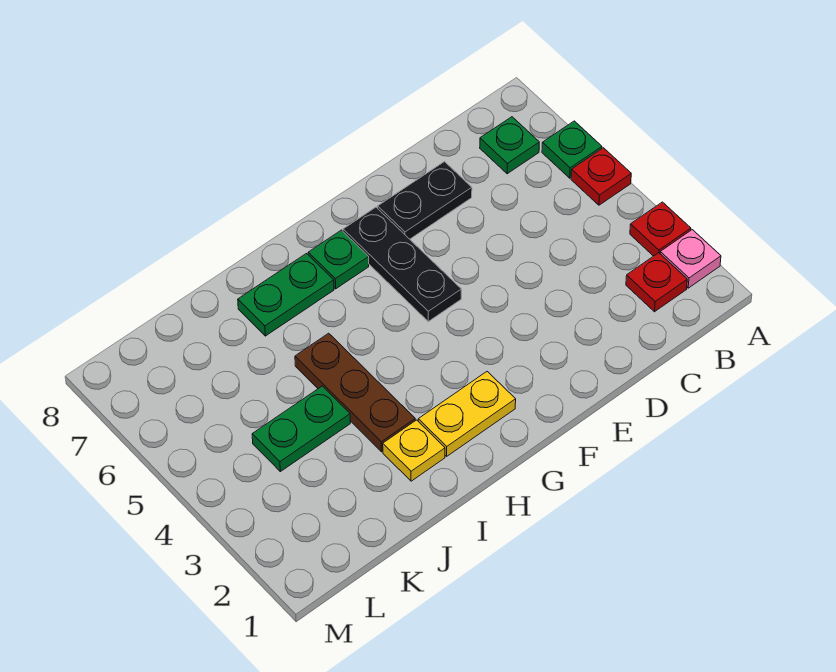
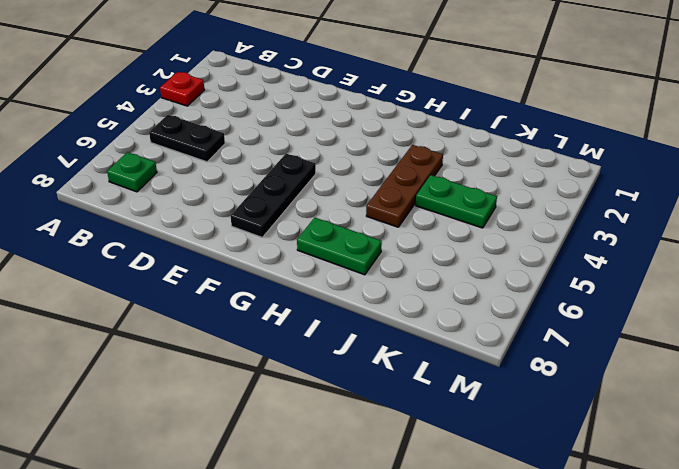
black plate B5:C5 level 1 -> black plate D7:E7 level 1
none -> pink plate A2 level 1
none -> red plate A5 level 1
none -> green plate A6 level 1

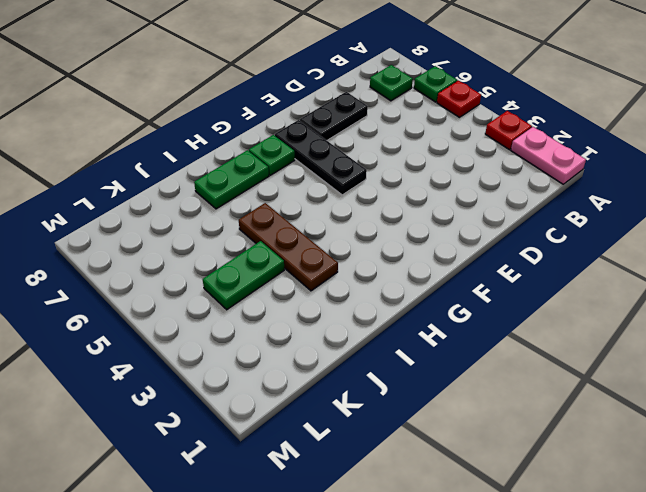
pink plate A1:A2 level 1 -> pink plate A2 level 1
none -> red plate B2 level 1
none -> yellow plate G2:H2 level 1
none -> yellow plate I2 level 1

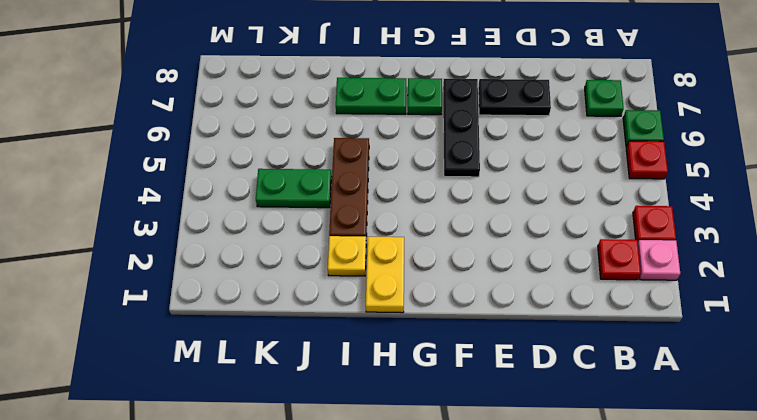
yellow plate H1:H2 level 1 -> yellow plate G2:H2 level 1

